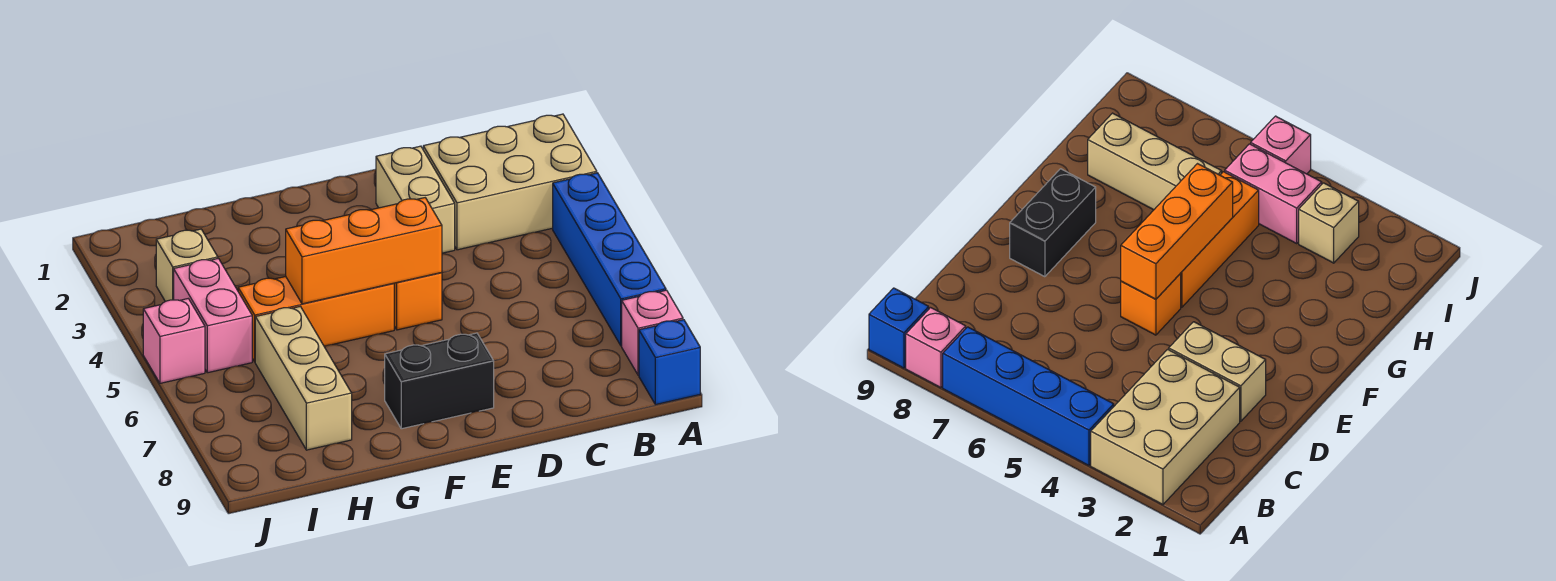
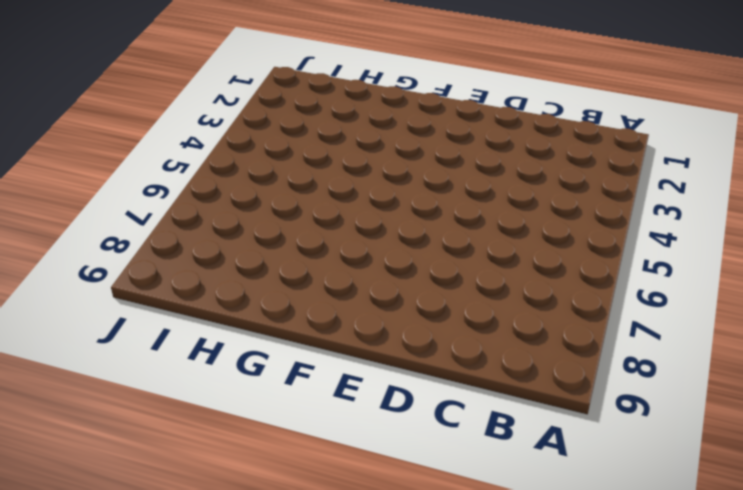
none -> tan brick A2:C3 level 1
none -> blue brick A4:A7 level 1
none -> pink brick A8 level 1

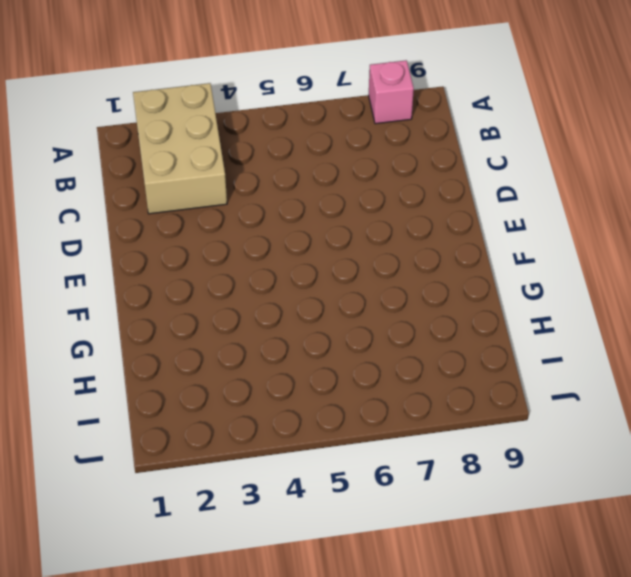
none -> blue brick A4:A7 level 1
none -> blue brick A9 level 1
none -> tan brick D2:D3 level 1

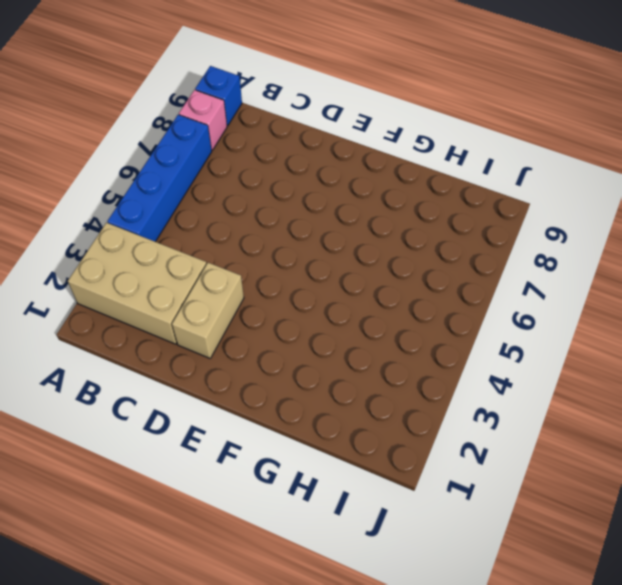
none -> orange brick E5 level 1
none -> black brick E8:F8 level 1
none -> orange brick F5:H5 level 1

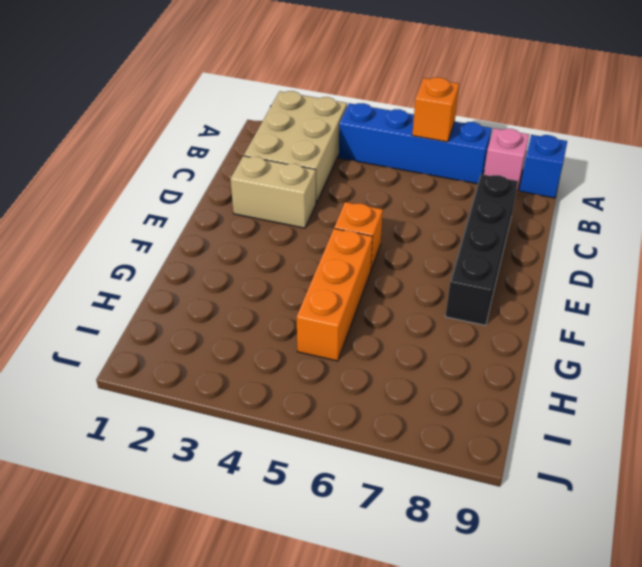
orange brick A6 level 2 -> none
black brick C8:F8 level 1 -> black brick E8:F8 level 1
none -> tan brick H6:H8 level 1
none -> tan brick I3 level 1
none -> pink brick I4:I5 level 1

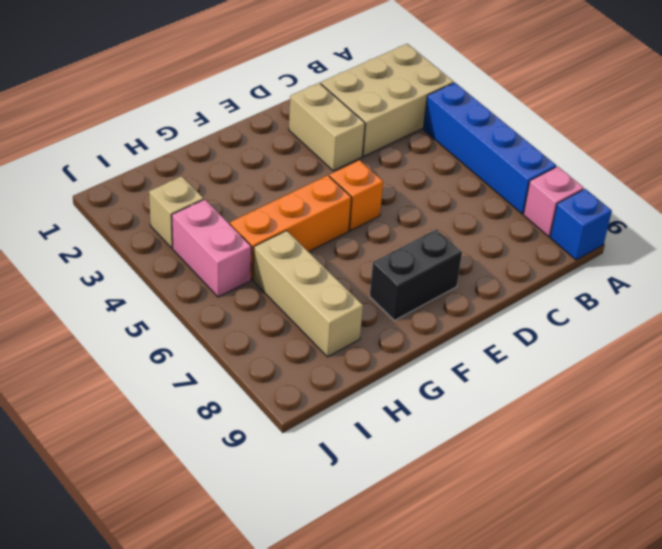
none -> pink brick J5 level 1
none -> orange brick E5:G5 level 2

